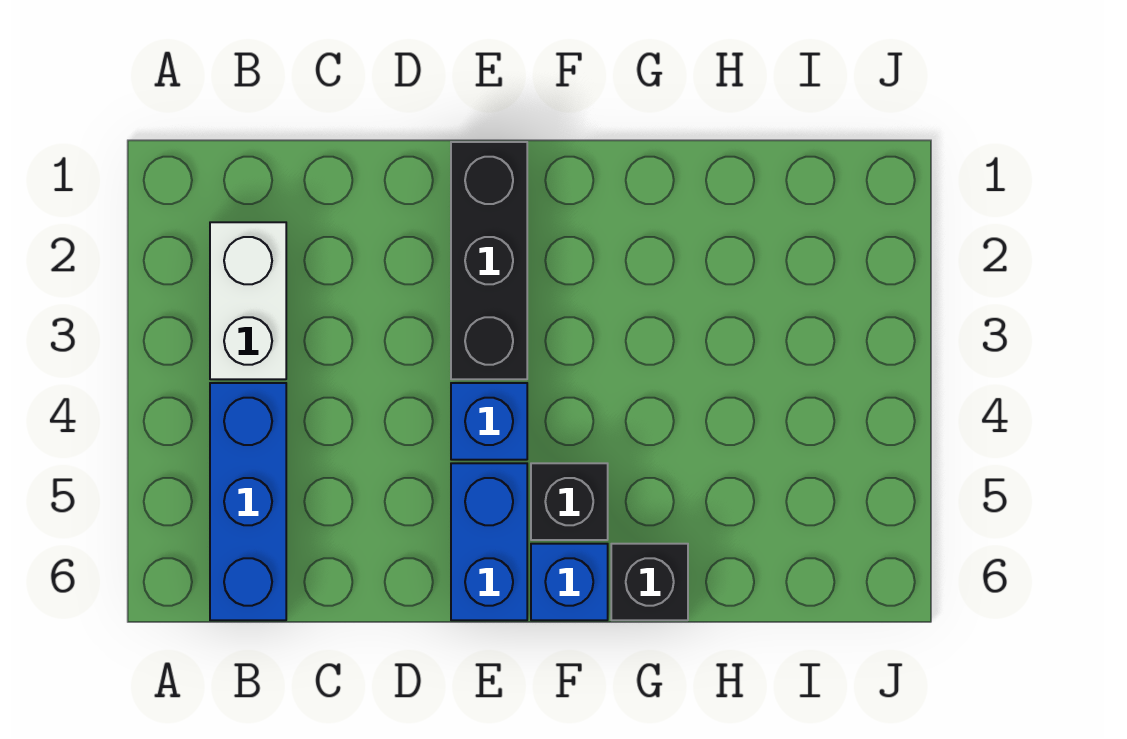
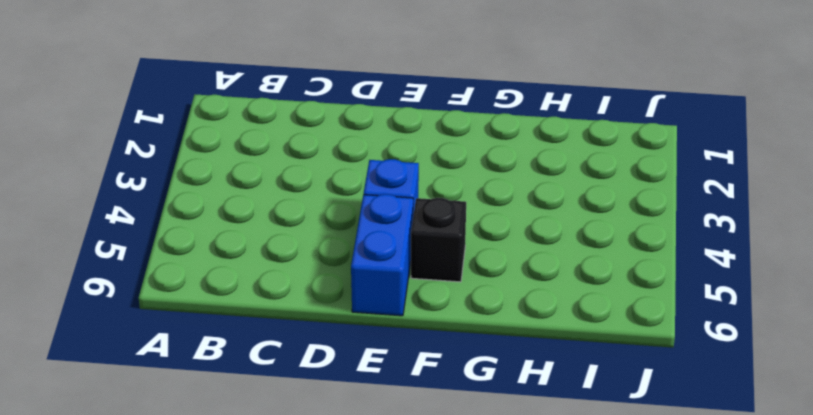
none -> white brick B2:B3 level 1
none -> blue brick B4:B6 level 1

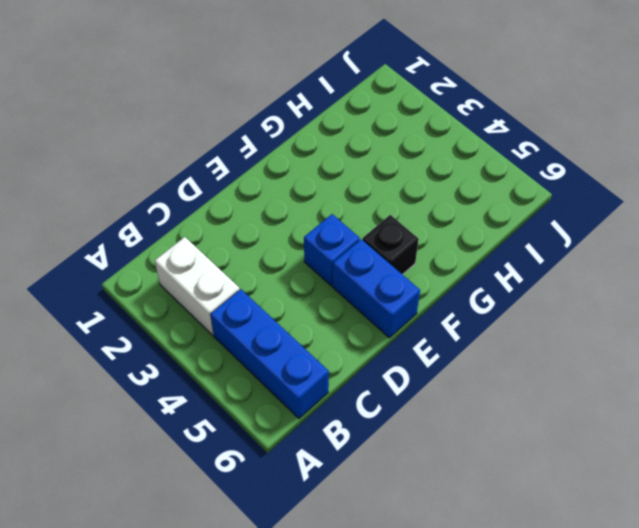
none -> black brick E1:E3 level 1
none -> blue brick F6 level 1

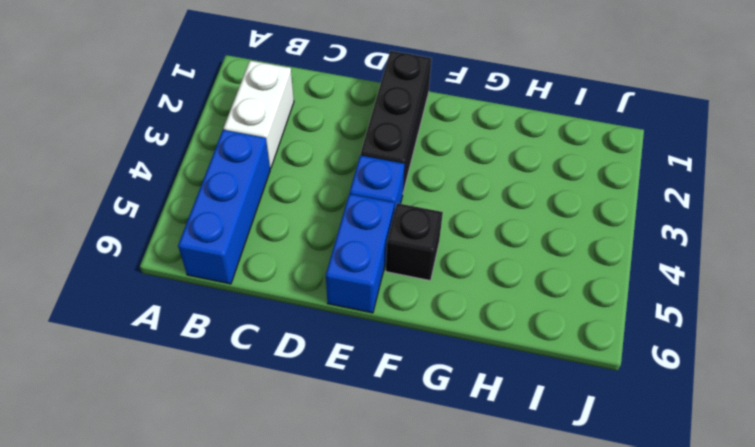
none -> blue brick F6 level 1
none -> black brick G6 level 1

